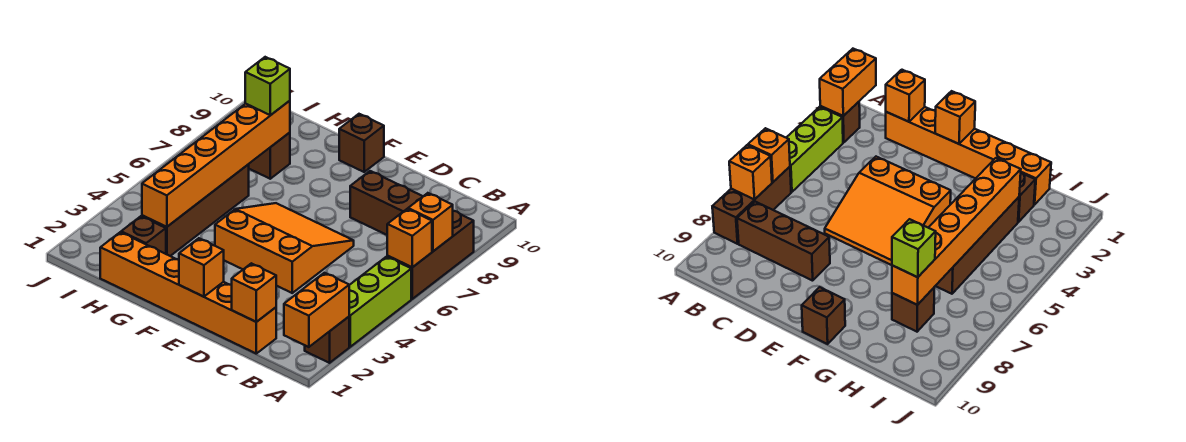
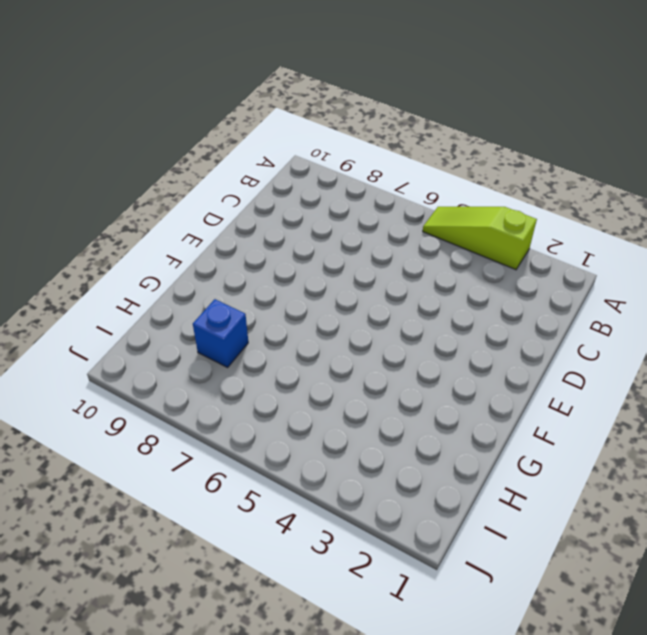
lime slope A3:A5 level 1 top 3 -> lime brick A3:A5 level 1
blue brick H8 level 1 -> brown brick H8 level 1
none -> brown brick A2 level 1
none -> brown brick A6:A8 level 1
none -> brown brick B8:D8 level 1

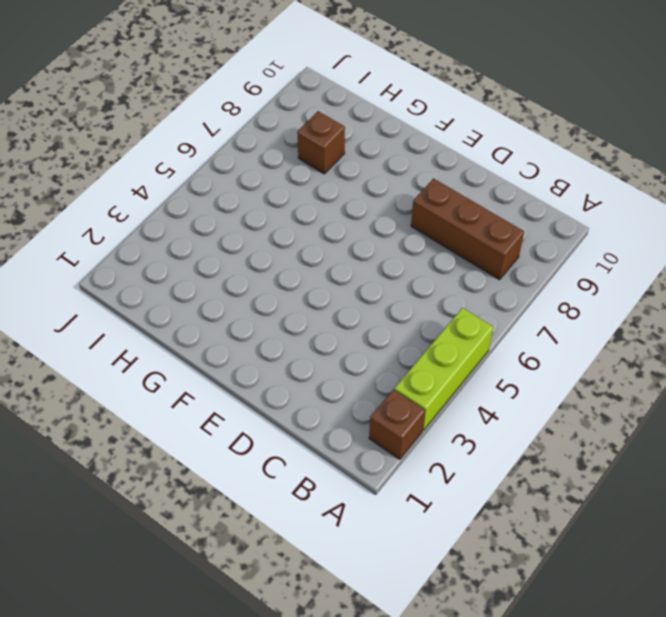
none -> brown brick A6:A8 level 1
none -> orange brick C1:H1 level 1
none -> orange slope D4:F6 level 1 top 4

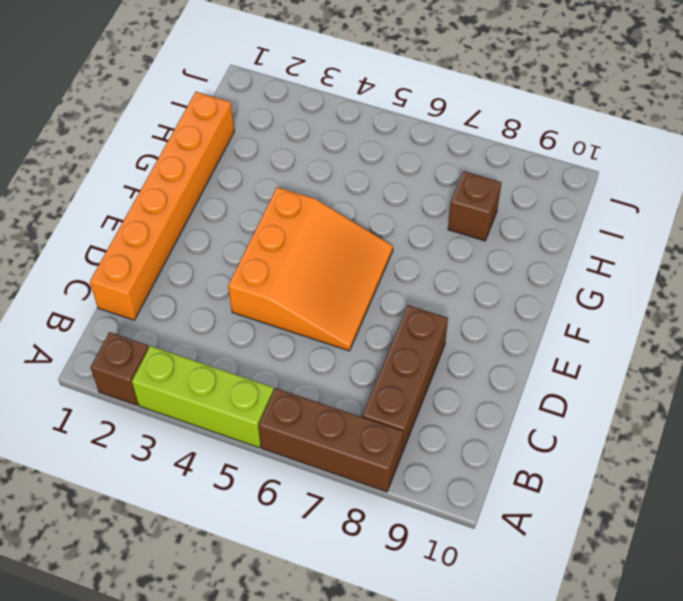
none -> brown brick F10 level 1
none -> brown brick H2 level 1
none -> brown brick H3:H6 level 1

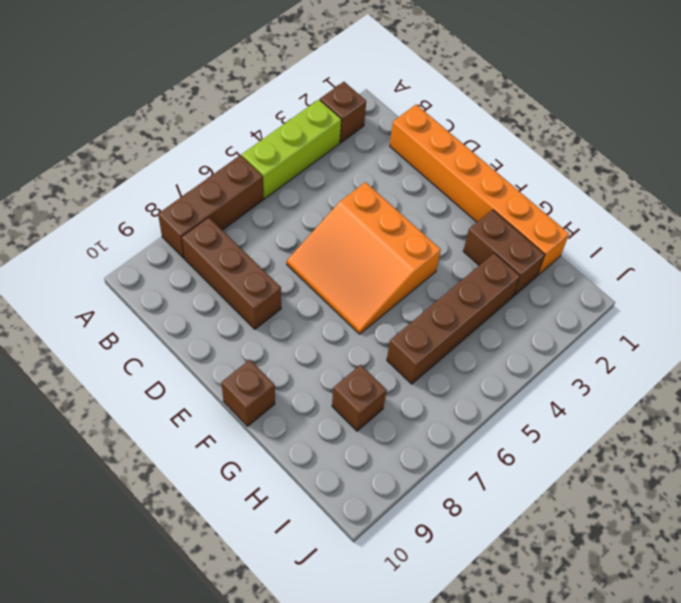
brown brick G2:H2 level 1 -> brown brick H2 level 1
none -> orange brick A1:A2 level 2
none -> orange brick A6 level 2
none -> orange brick A7 level 2

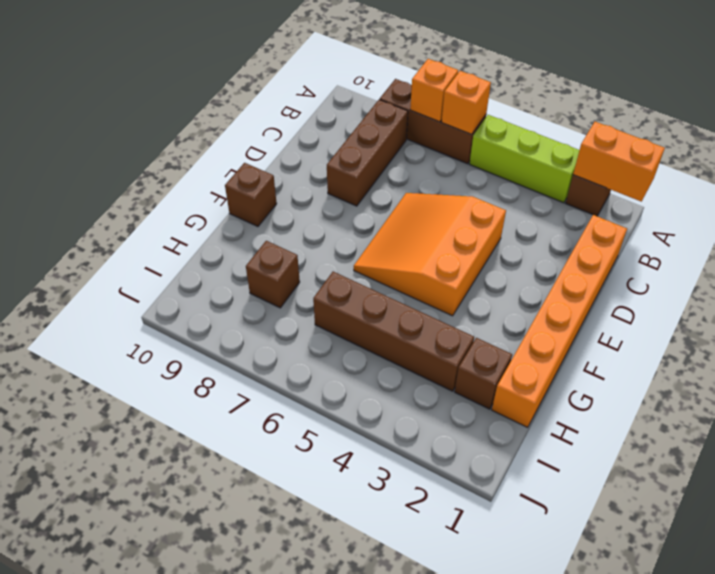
none -> orange brick C1 level 2
none -> orange brick E1 level 2
none -> orange brick H3:H8 level 2

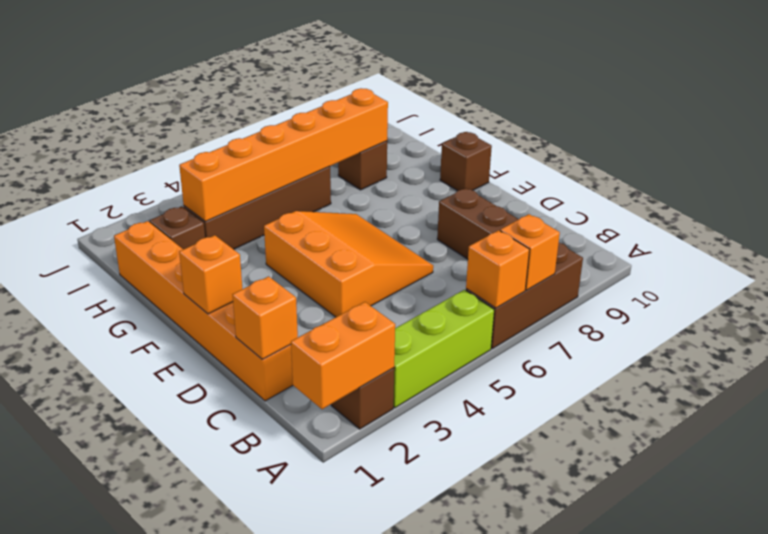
none -> lime brick H8 level 3

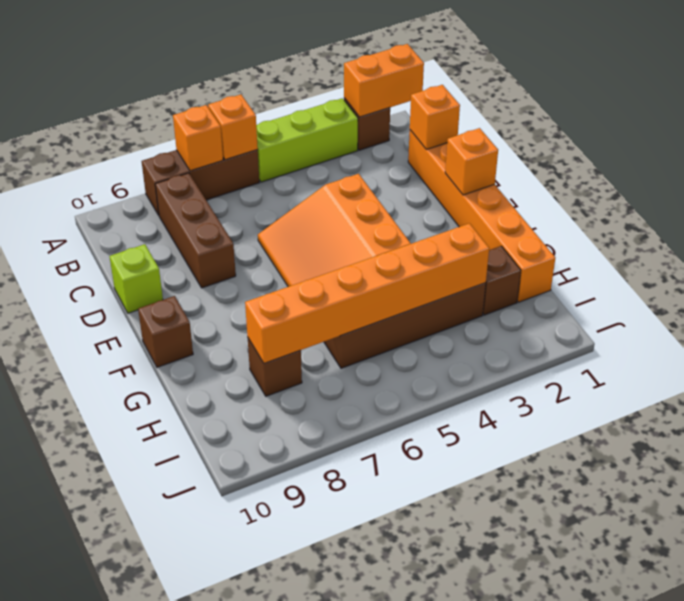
lime brick D10 level 1 -> lime brick H8 level 3

